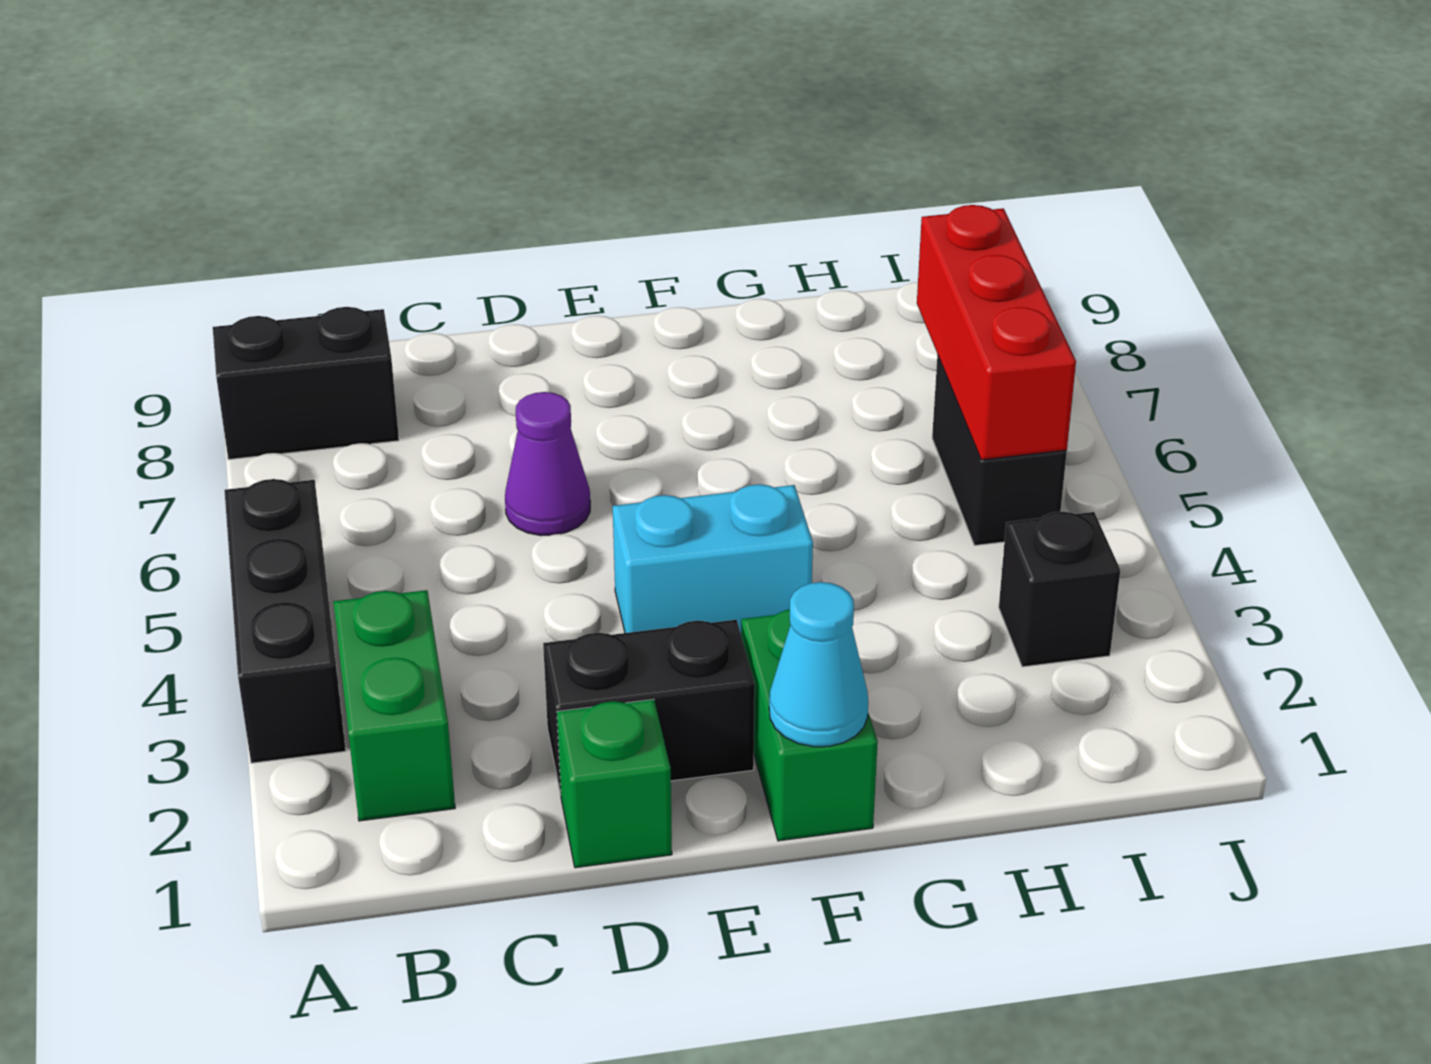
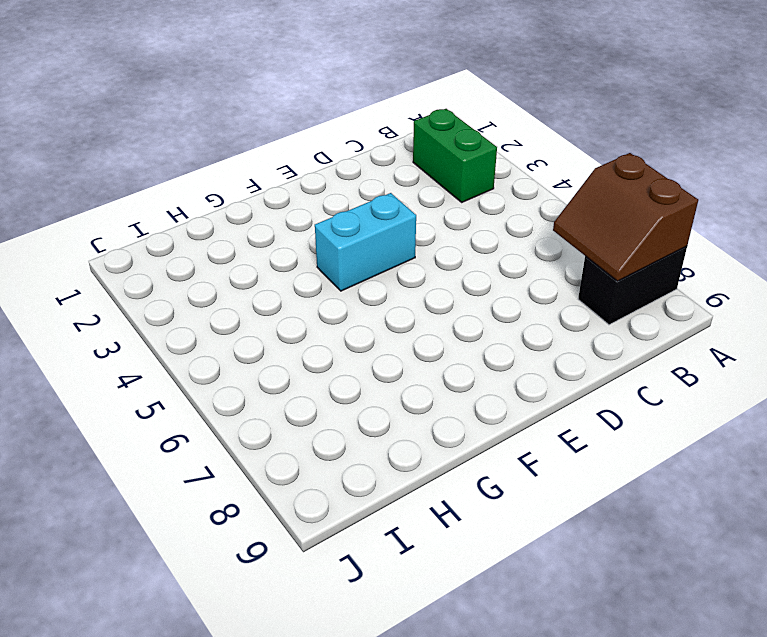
brown slope A7:B8 level 2 top A -> none
none -> black brick A3:A5 level 1
none -> green brick D1 level 1
none -> black brick D2:E2 level 1

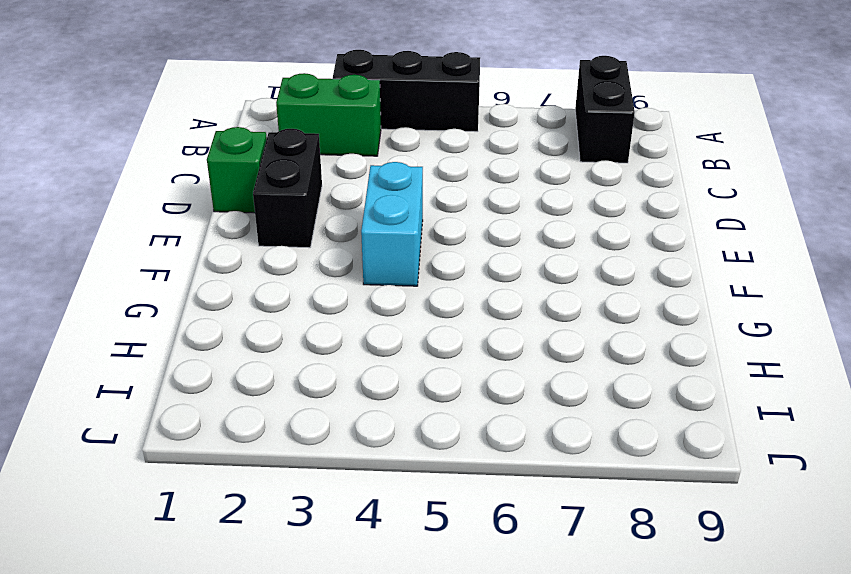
none -> purple cone D6 level 1
none -> green brick F1:F2 level 1
none -> black brick I3 level 1

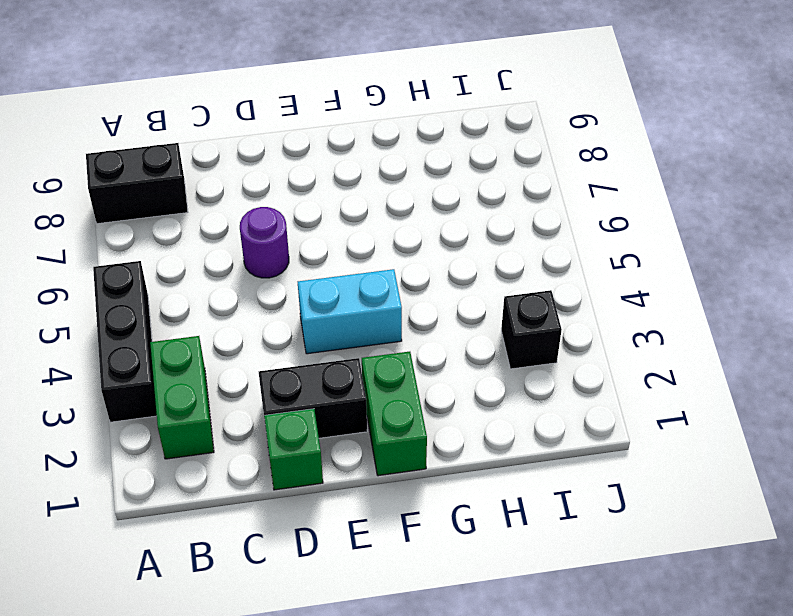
purple round brick D6 level 1 -> purple cone D6 level 1
none -> black brick I5:I6 level 1
none -> cyan cone F1 level 2
none -> red brick I5:I7 level 2

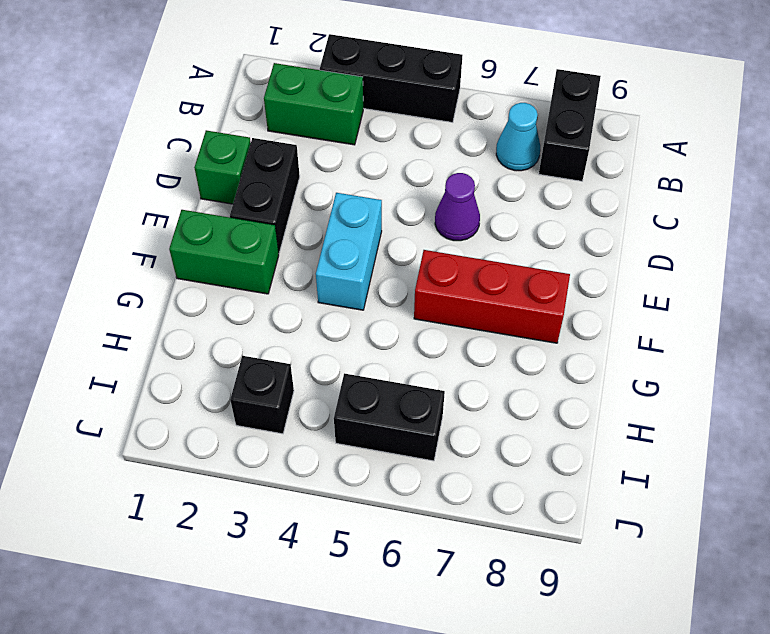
cyan cone B7 level 1 -> cyan cone F1 level 2
red brick F6:F8 level 1 -> red brick I5:I7 level 2

